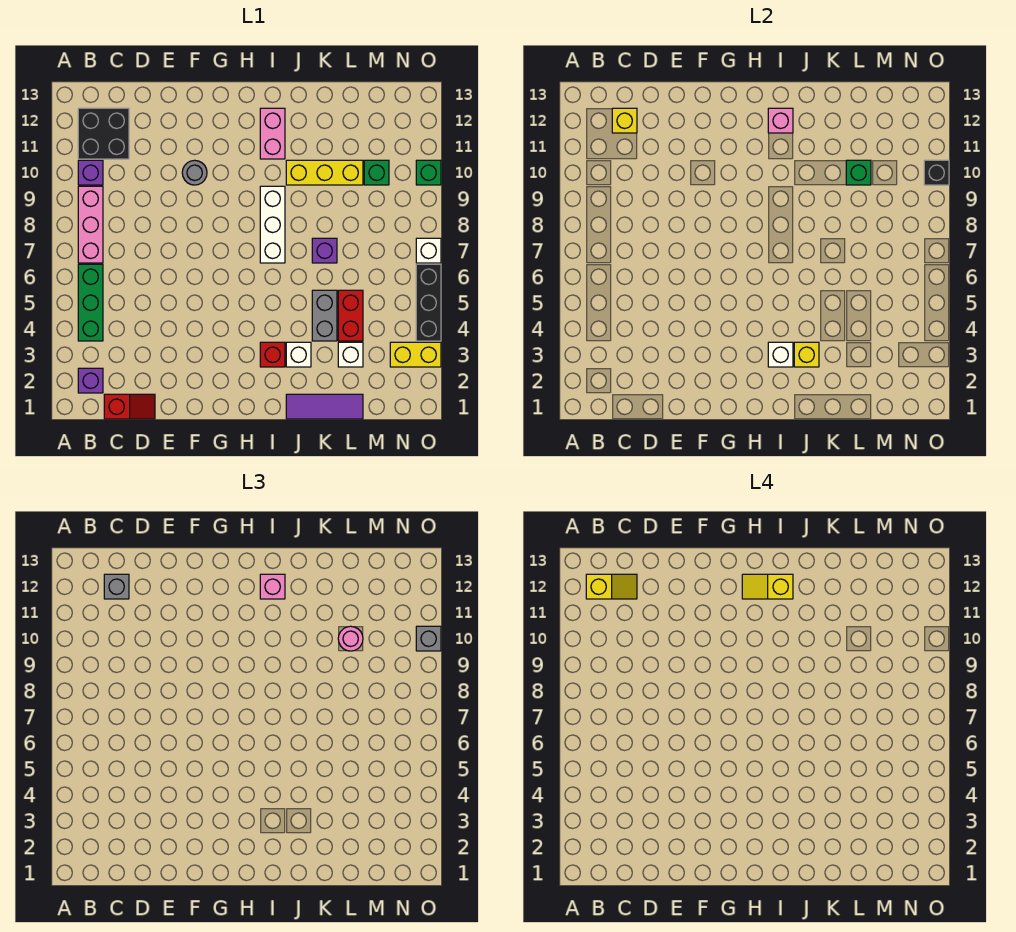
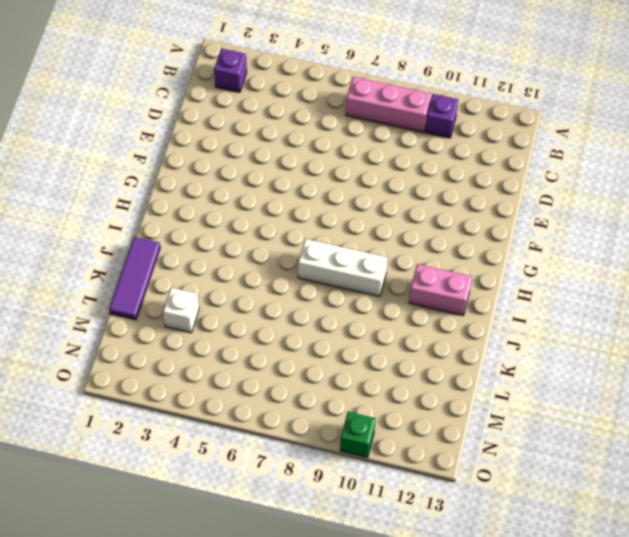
none -> green brick B4:B6 level 1
none -> black brick B11:C12 level 1
none -> red slope C1:D1 level 1 top C
none -> grey round brick F10 level 1

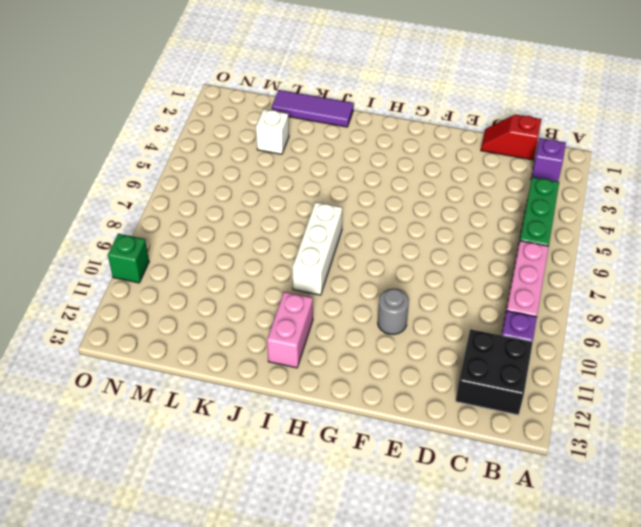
none -> red brick I3 level 1
none -> white brick J3 level 1
none -> yellow brick J10:L10 level 1
none -> grey brick K4:K5 level 1

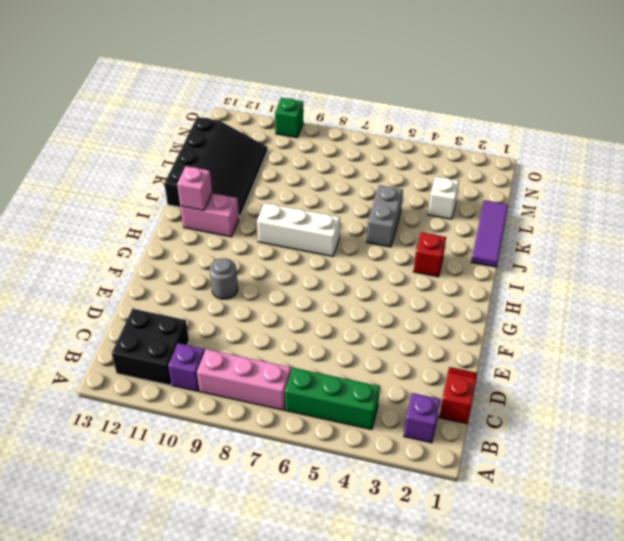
grey brick J5:K5 level 1 -> grey brick K4:K5 level 1
black slope J11:M13 level 1 top 13 -> none
none -> white brick J3 level 1
none -> yellow brick J10:L10 level 1
none -> purple brick K7 level 1
none -> red brick L4:L5 level 1

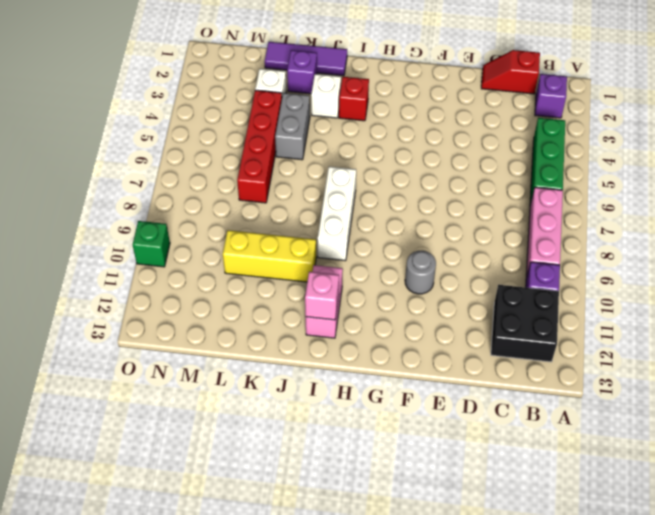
purple brick K2 level 1 -> purple brick K7 level 1
red brick L4:L7 level 1 -> red brick L4:L5 level 1
none -> green brick M10 level 1
none -> yellow brick N3:O3 level 1
none -> black brick O4:O6 level 1
none -> white brick O7 level 1

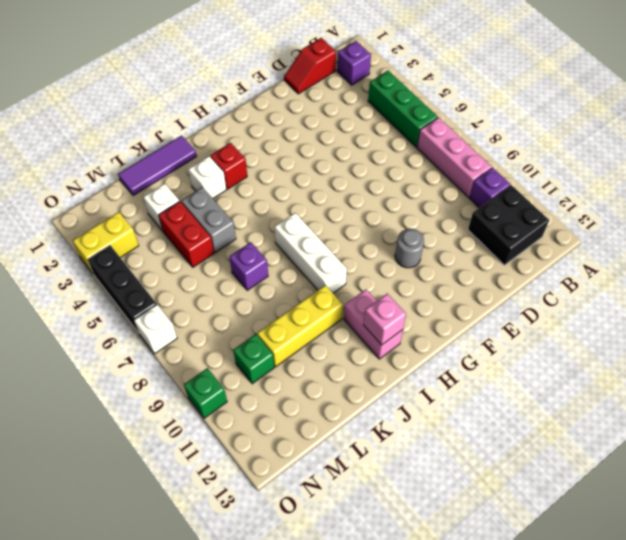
none -> yellow brick C12 level 2
none -> white brick I3 level 2
none -> yellow brick J3 level 2
none -> green brick L10 level 2

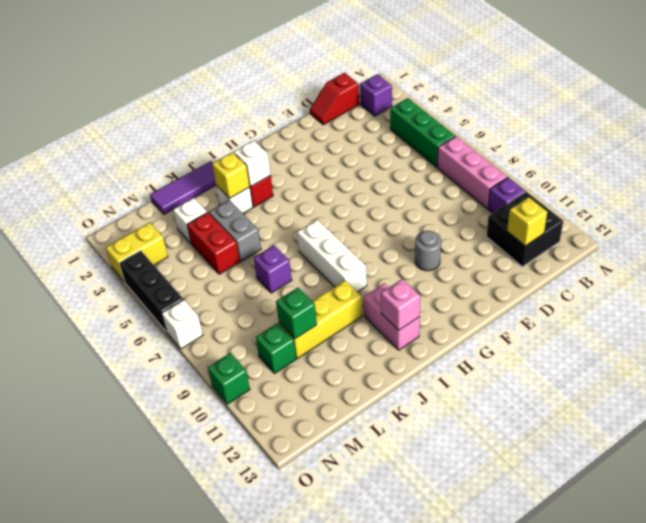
none -> black brick O10 level 2
none -> grey brick C12 level 3
none -> pink brick I12 level 3
none -> pink round brick L10 level 3

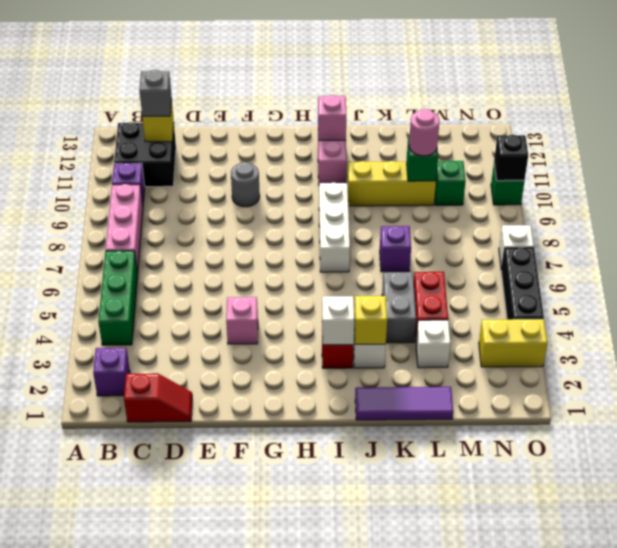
pink brick F4 level 1 -> pink brick I12 level 3
none -> grey brick O10 level 3
none -> yellow slope B12:C12 level 4 top B
none -> yellow slope H12:I12 level 4 top I

